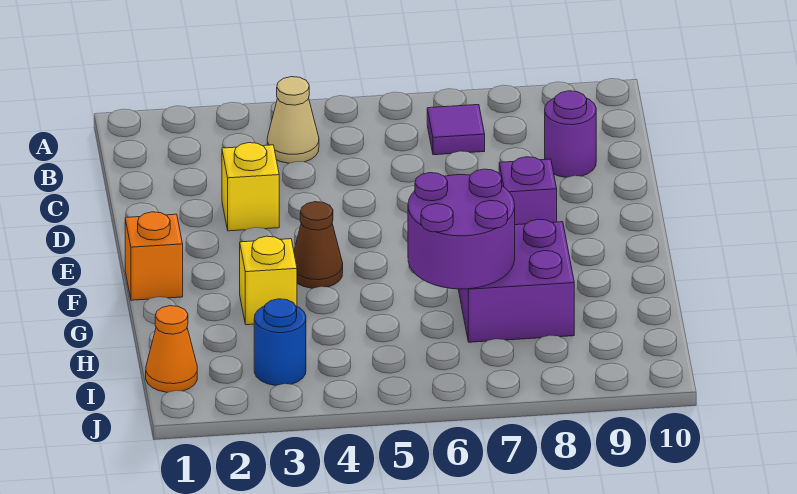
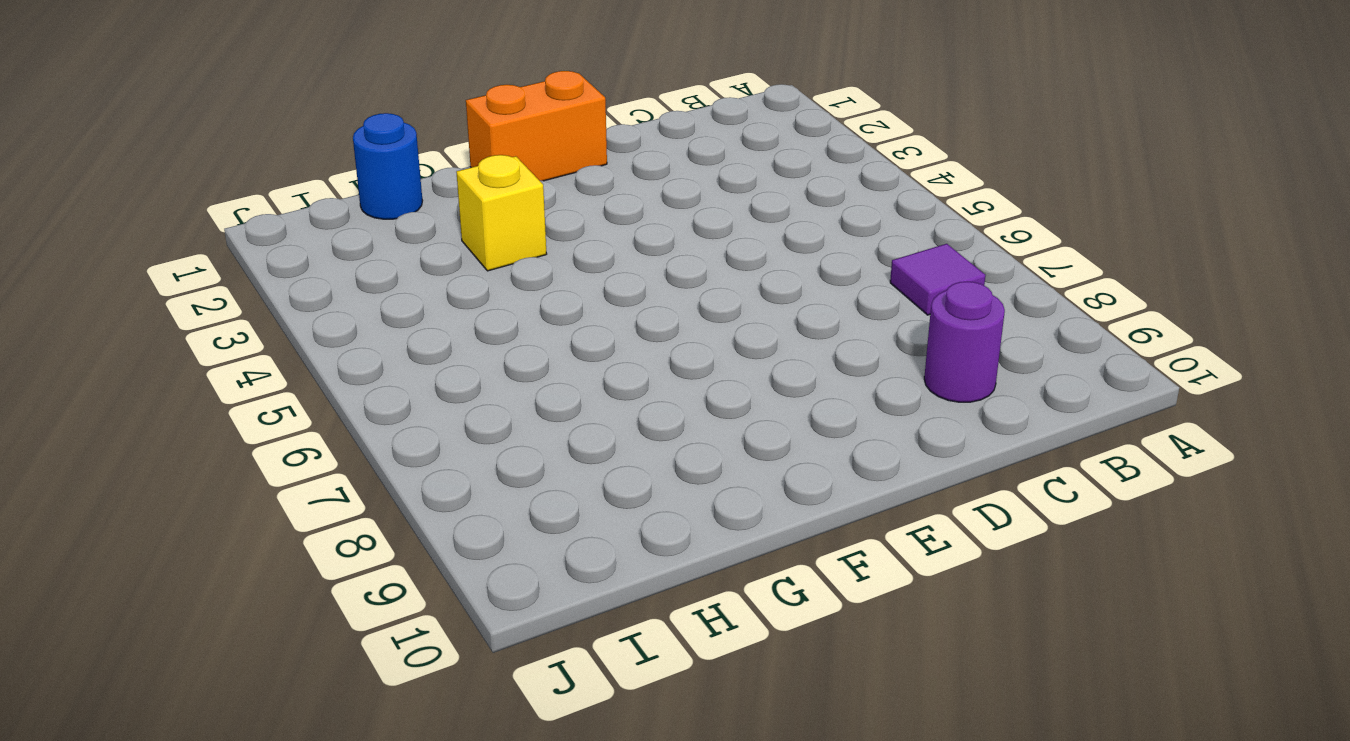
orange brick E1:F1 level 1 -> orange brick F1 level 1
blue round brick H1 level 1 -> blue round brick I3 level 1
none -> tan cone B4 level 1
none -> yellow brick D3 level 1
none -> purple brick E8 level 1

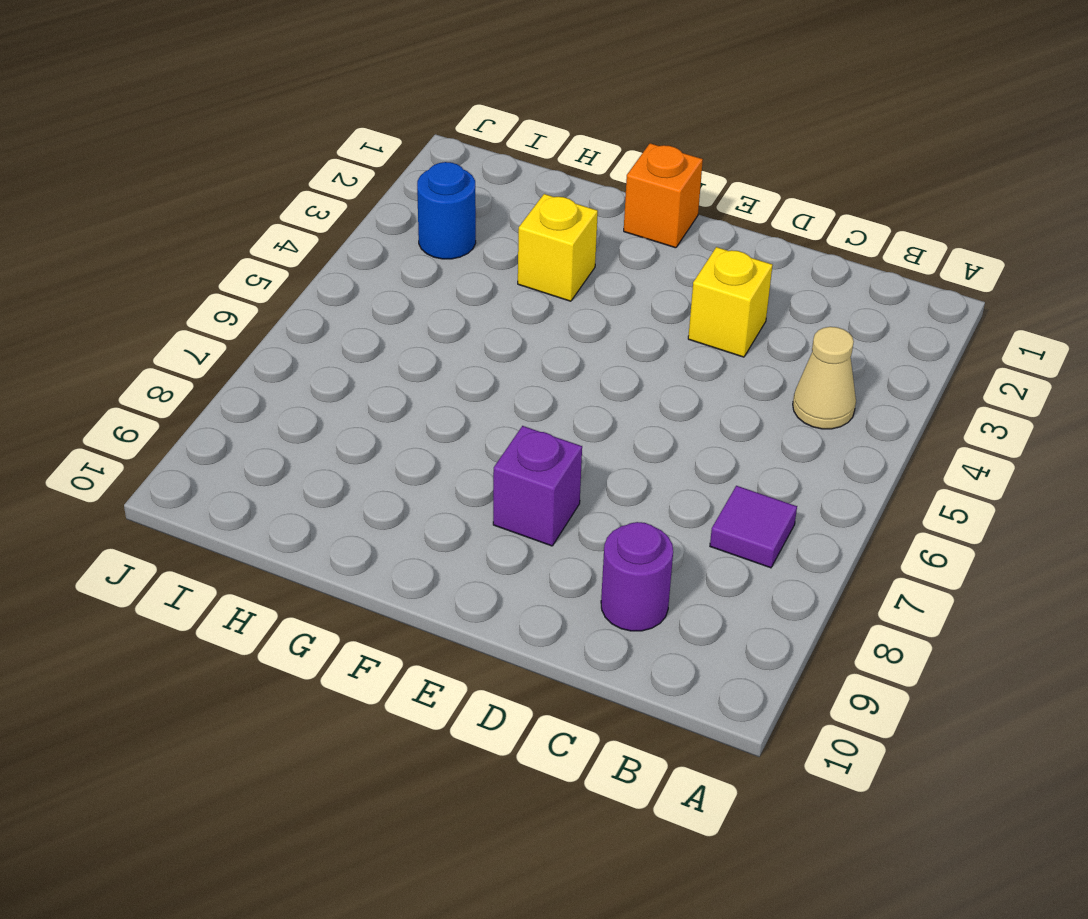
none -> brown cone F4 level 1
none -> purple brick G7:H8 level 1
none -> orange cone I1 level 1

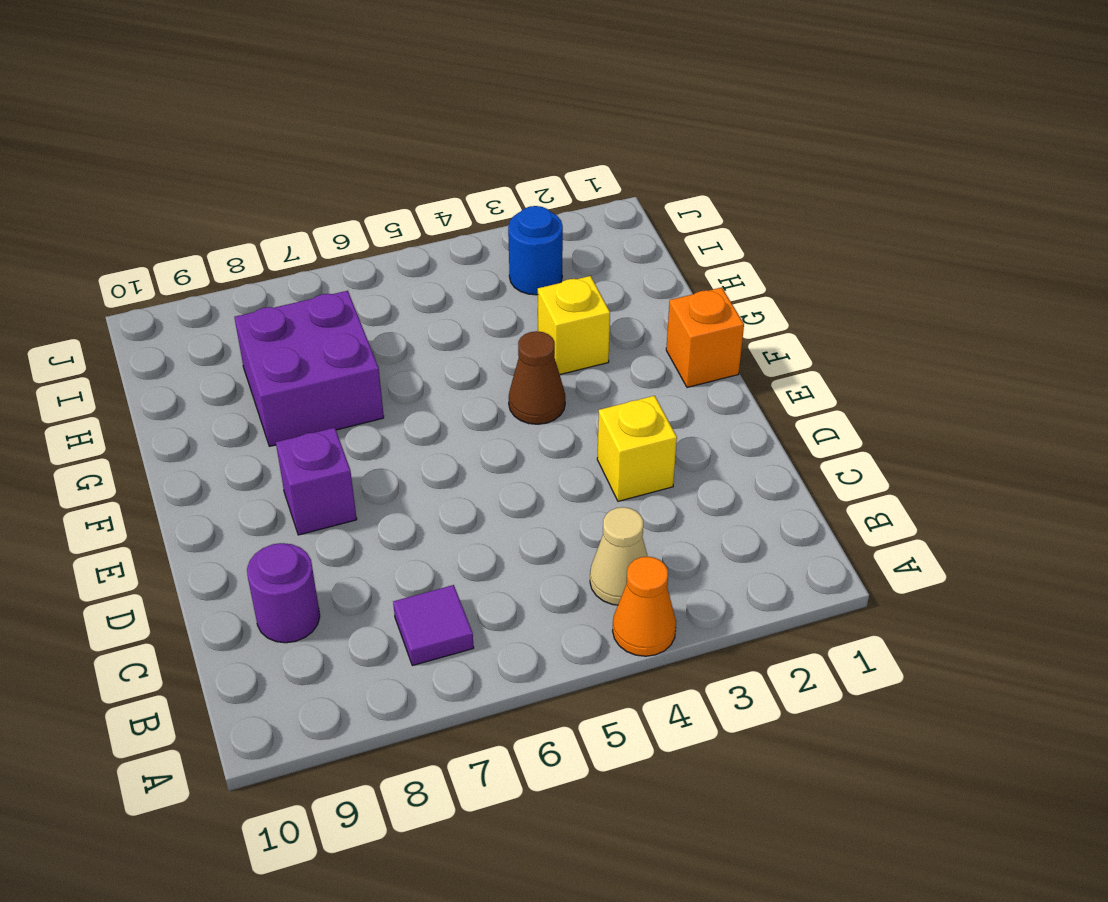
orange cone A4 level 1 -> orange cone I1 level 1
none -> purple round brick G6:H7 level 2

